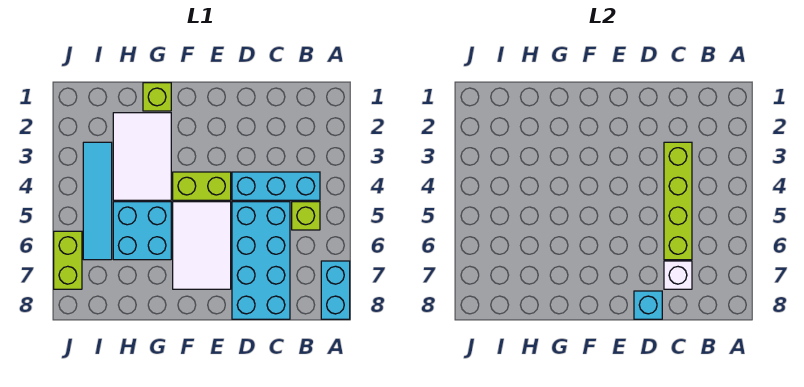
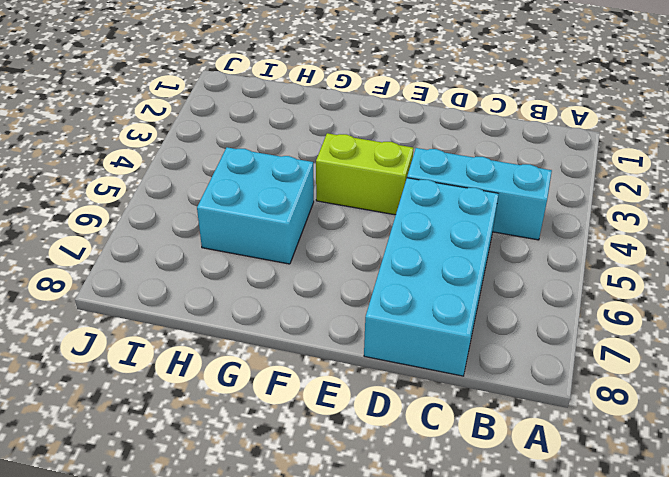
none -> cyan brick A7:A8 level 1
none -> lime brick B5 level 1
none -> white tile E5:F7 level 1

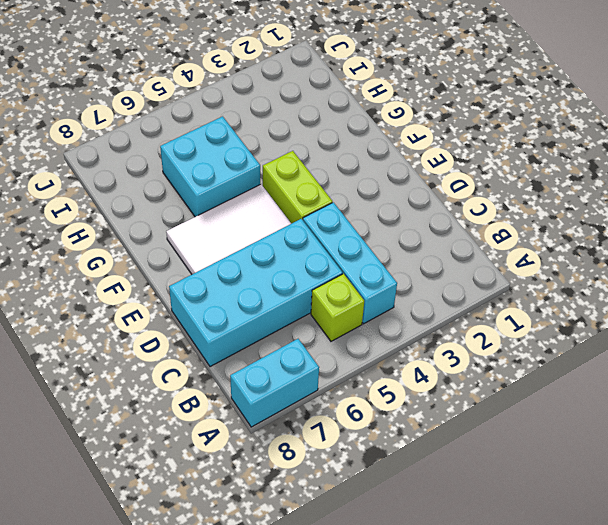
none -> lime brick G1 level 1
none -> white tile G2:H4 level 1
none -> cyan tile I3:I6 level 1

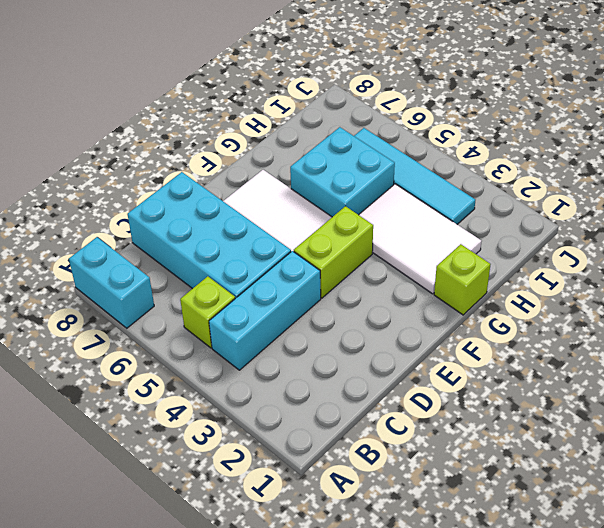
none -> lime brick J6:J7 level 1
none -> lime brick C3:C6 level 2
none -> white brick C7 level 2

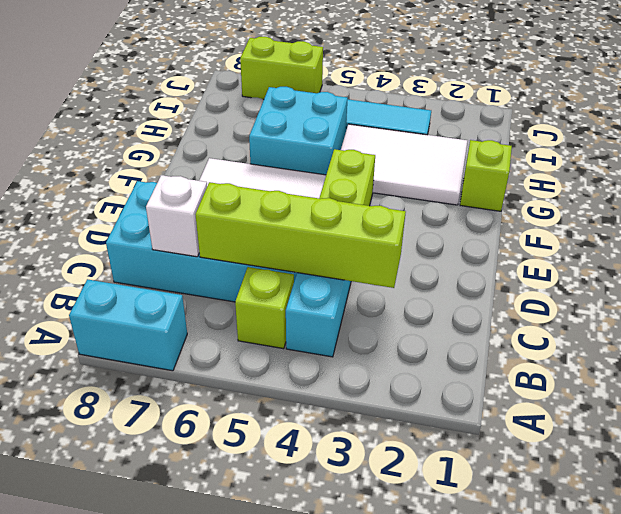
none -> cyan brick D8 level 2

